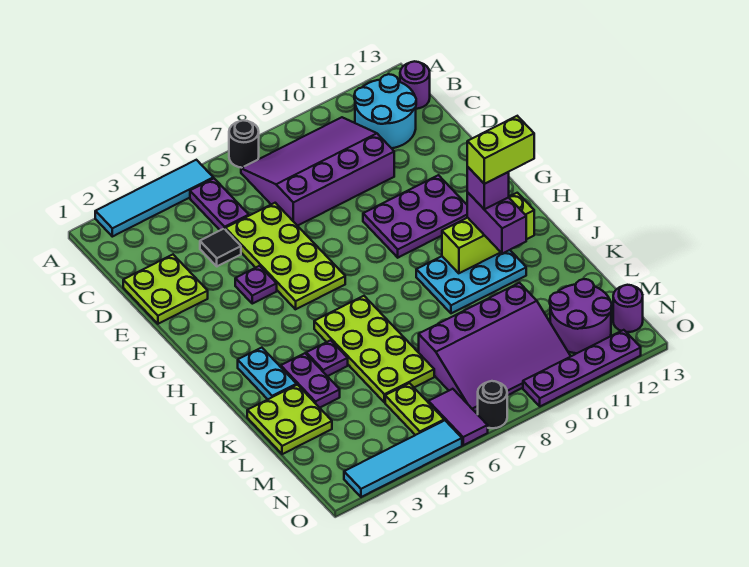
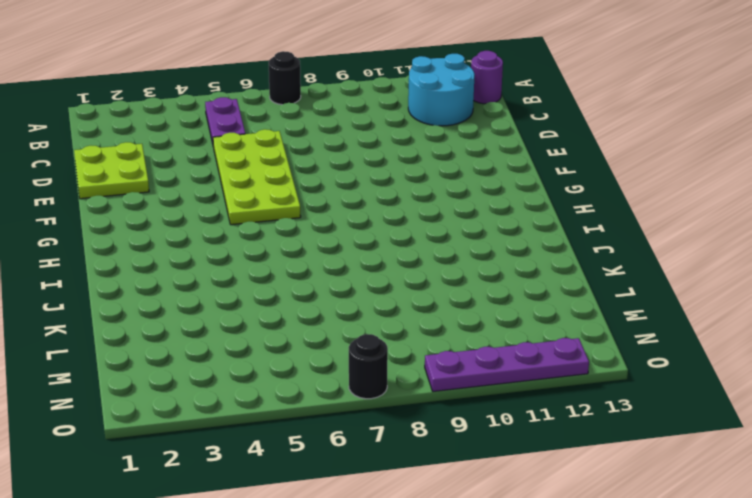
none -> cyan tile A2:A5 level 1
none -> purple slope B7:D10 level 1 top D
none -> black tile D4 level 1

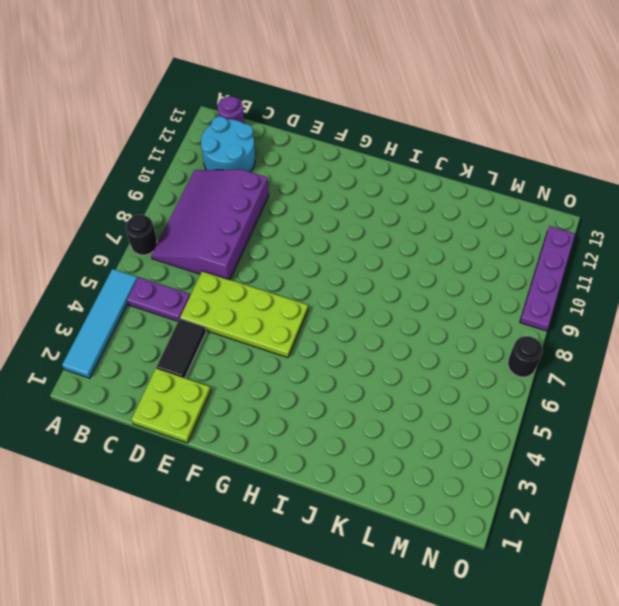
black tile D3:D4 level 1 -> black tile D4 level 1
none -> purple plate F4 level 1
none -> purple plate F9:G11 level 1
none -> cyan plate I2:J2 level 1

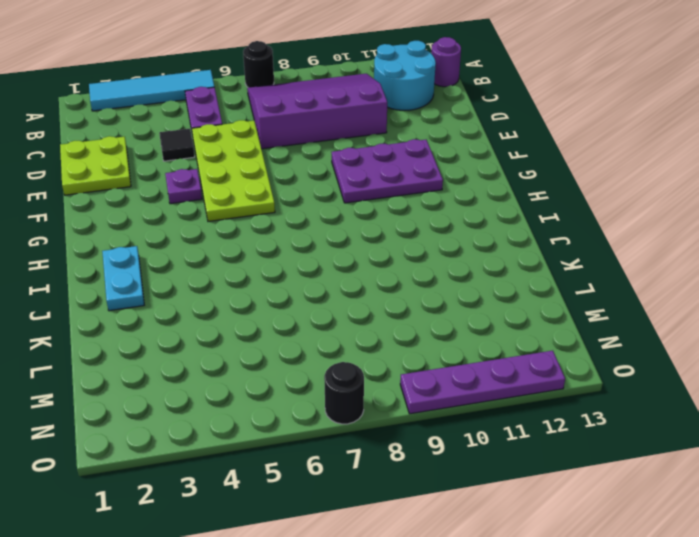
none -> lime plate I5:L6 level 1
none -> cyan plate I9:J11 level 1
none -> purple plate J3:K3 level 1

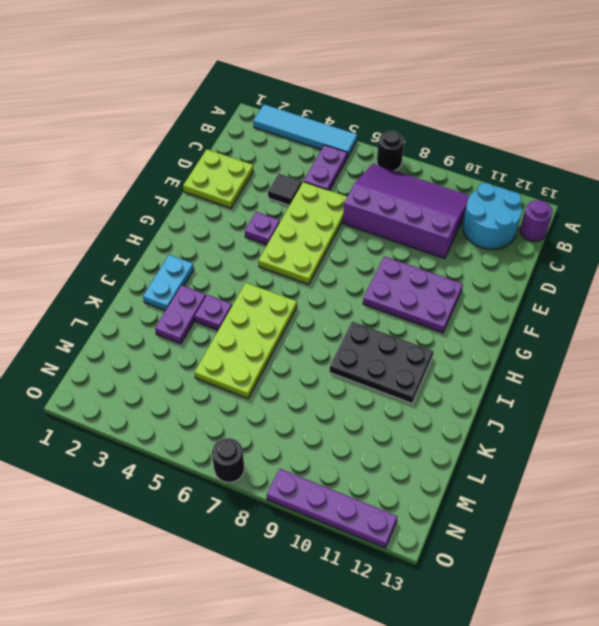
black plate I9:J11 level 1 -> cyan plate I9:J11 level 1
none -> lime plate K1:L2 level 1
none -> purple slope L7:N10 level 1 top L
none -> lime plate M5:N5 level 1

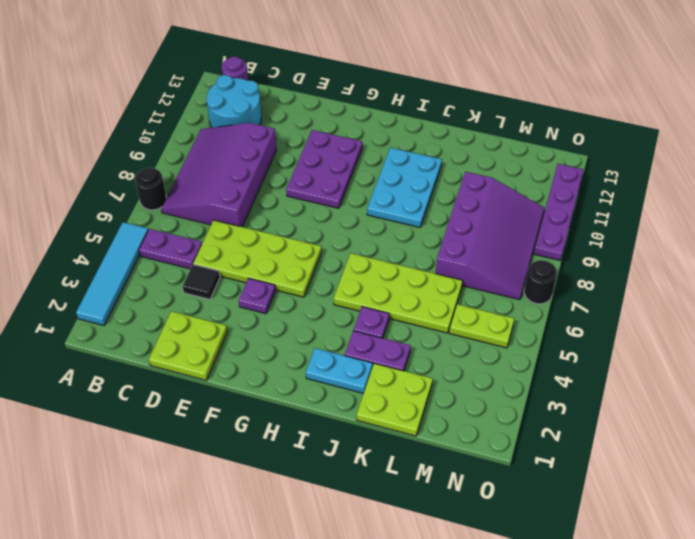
none -> purple round brick M11:N12 level 1
none -> purple tile N6:O6 level 1
none -> purple round brick N13 level 1

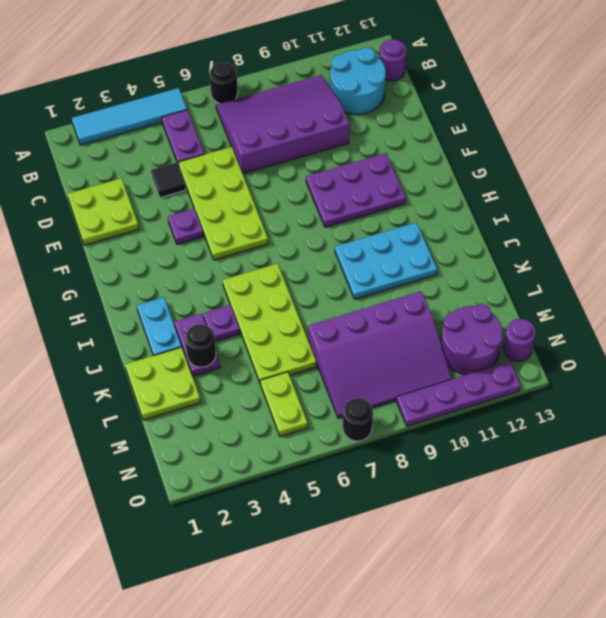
black round brick K3 level 2 -> none
none -> purple tile N6:O6 level 1
none -> cyan tile O2:O5 level 1
none -> lime brick I10:I12 level 2

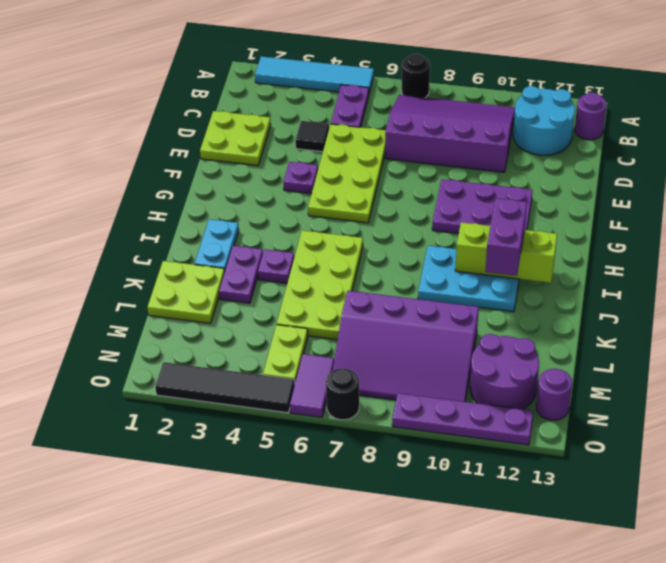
black tile O2:O5 level 1 -> cyan tile O2:O5 level 1
none -> purple brick I11 level 4
none -> lime brick I11:I12 level 5

